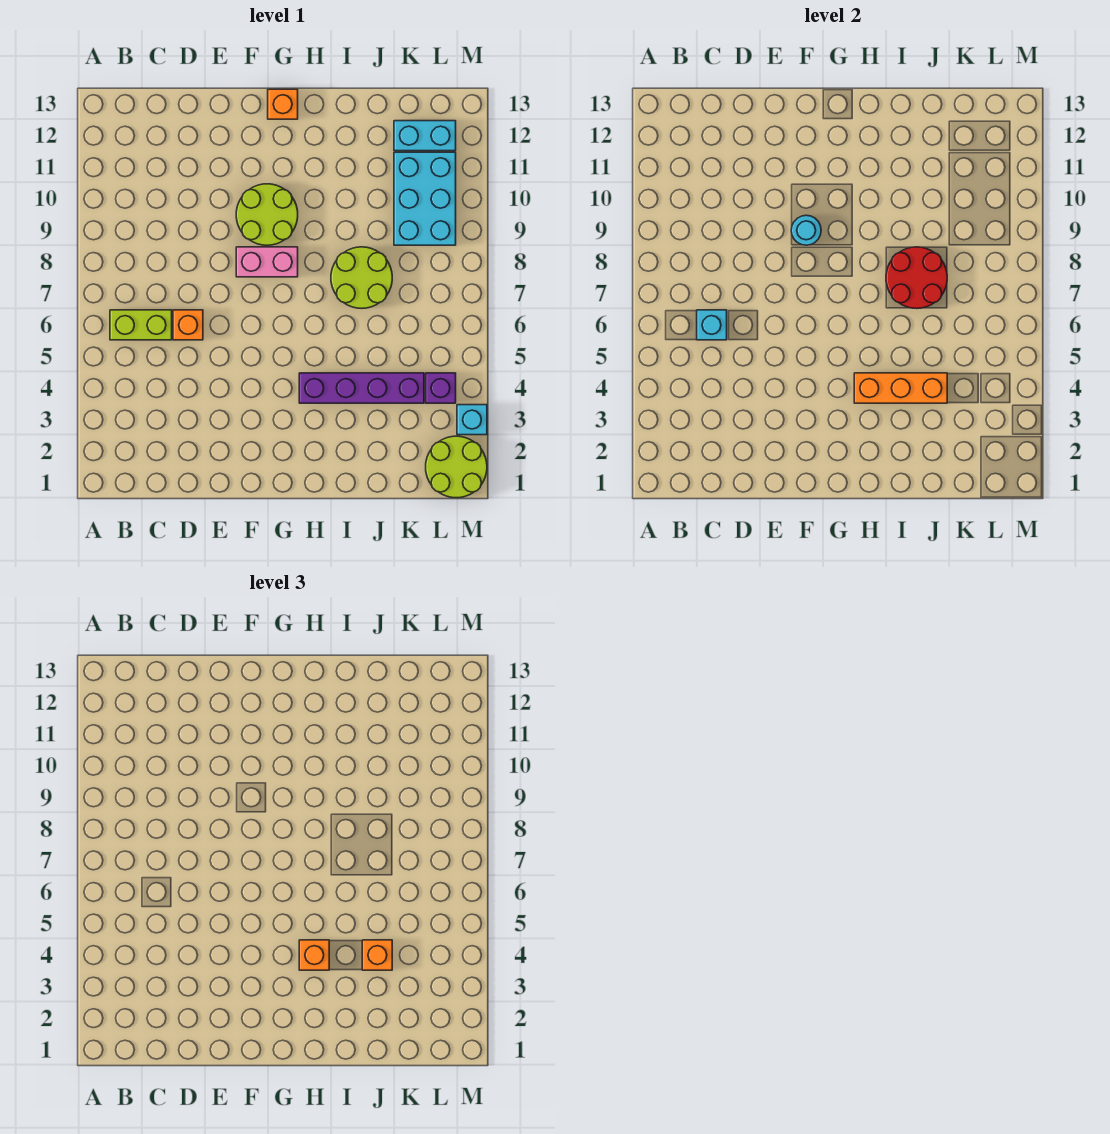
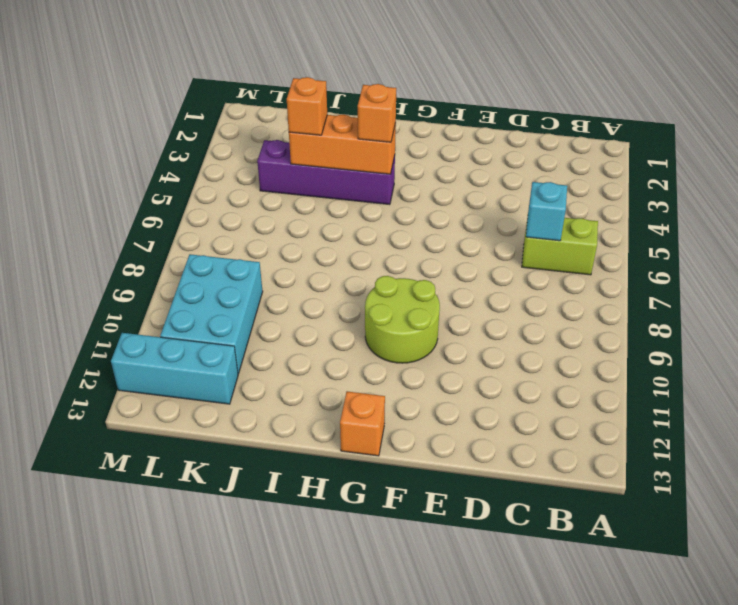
cyan brick K12:M12 level 1 -> cyan brick K12:L12 level 1
none -> orange brick D6 level 1
none -> pink brick F8:G8 level 1
none -> lime round brick I7:J8 level 1

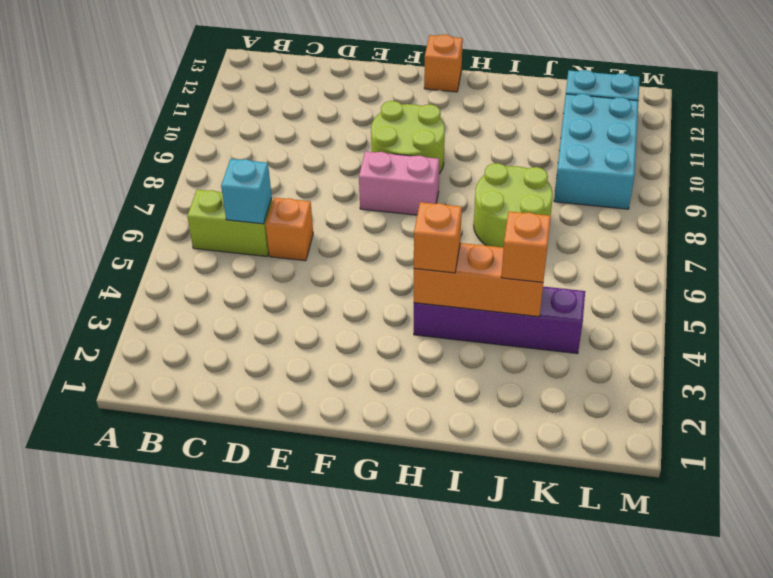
none -> lime round brick L1:M2 level 1
none -> purple brick L4 level 1
none -> cyan brick M3 level 1

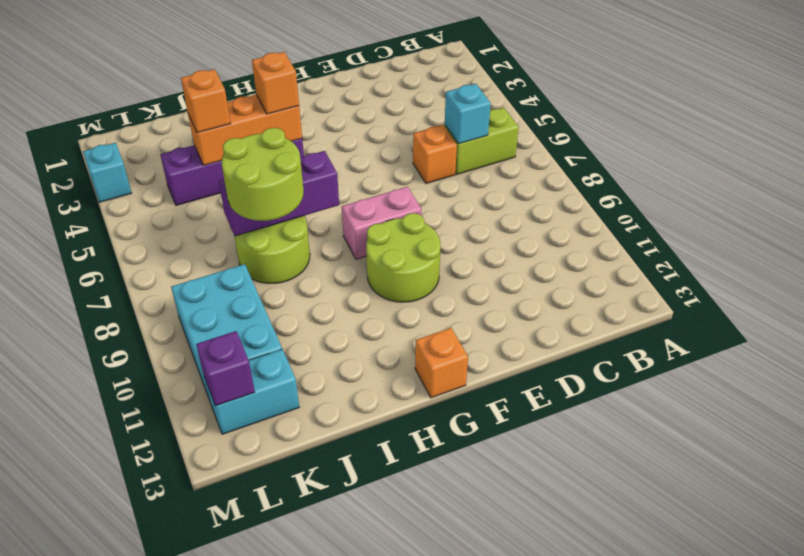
purple brick H7:J7 level 2 -> red round brick I7:J8 level 2
lime round brick I7:J8 level 3 -> lime round brick L1:M2 level 1
purple brick L12 level 2 -> purple brick L4 level 1
none -> cyan round brick F9 level 2

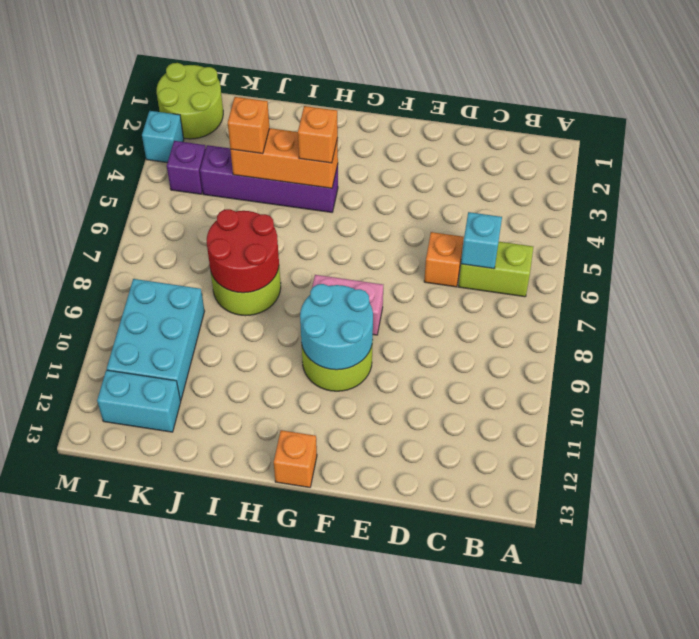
cyan round brick F9:G10 level 2 -> cyan round brick F9 level 2

